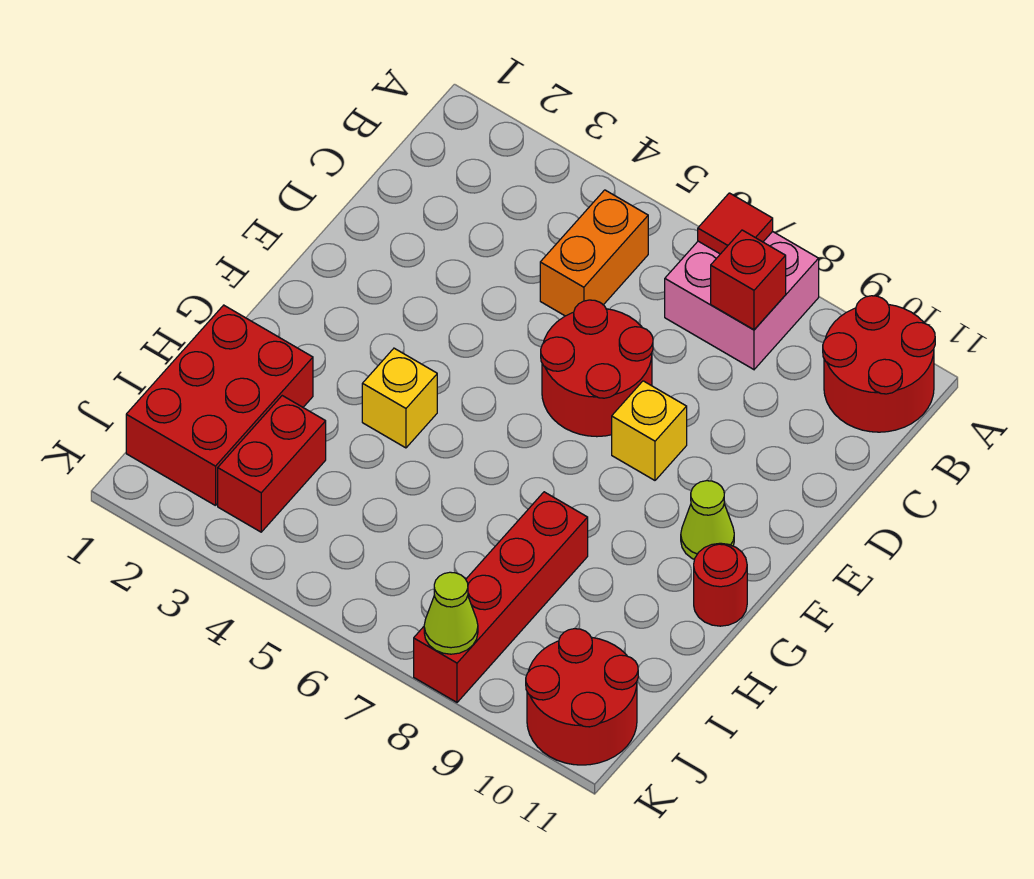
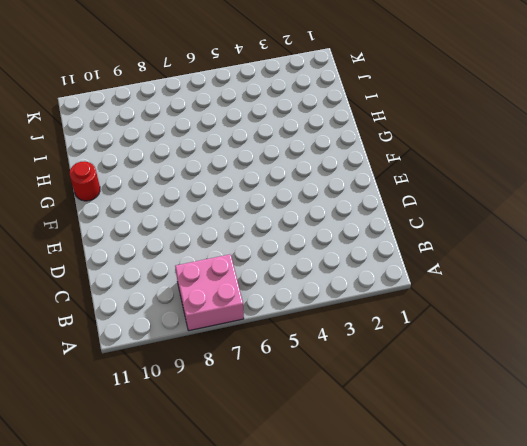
none -> red round brick A10:B11 level 1
none -> orange brick B5:C5 level 1
none -> red round brick D6:E7 level 1

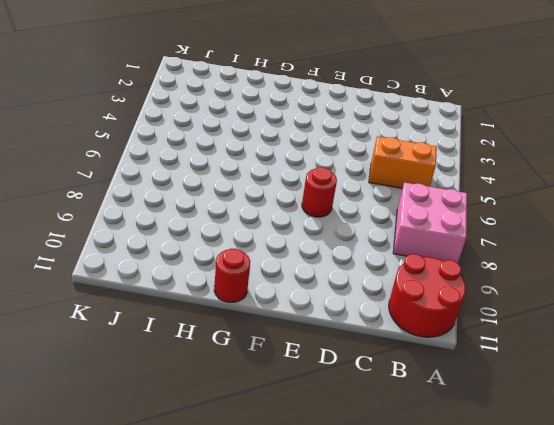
red round brick E7 level 1 -> red round brick D6:E7 level 1
none -> yellow brick E8 level 1
none -> lime cone F10 level 1
none -> yellow brick G4 level 1

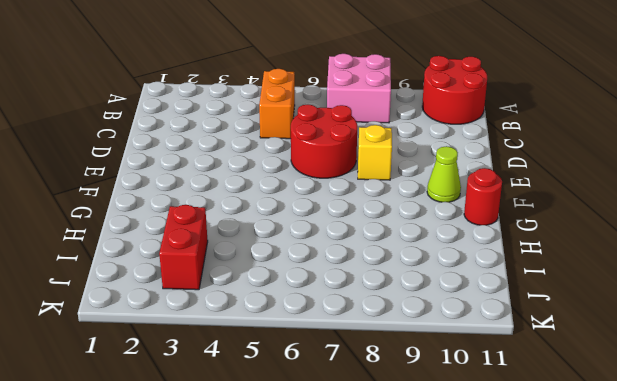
none -> yellow brick G4 level 1
none -> red brick H1:J2 level 1
none -> red brick H8:K8 level 1

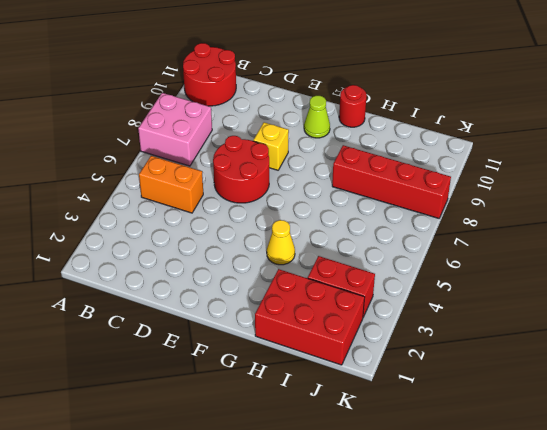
yellow cone G4 level 1 -> yellow brick G4 level 1
none -> red round brick J10:K11 level 1
none -> red tile A7 level 2
none -> red brick B8 level 2

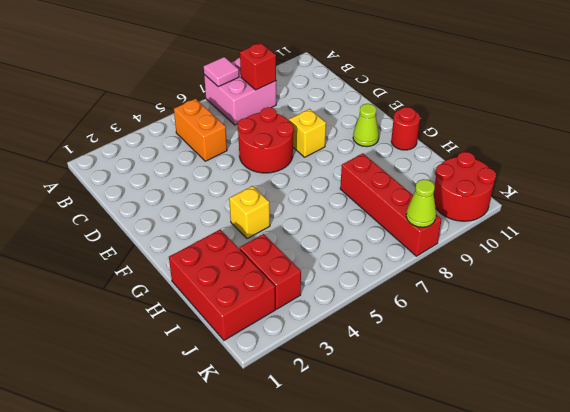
pink tile A7 level 2 -> red tile A7 level 2
none -> red round brick A10:B11 level 1

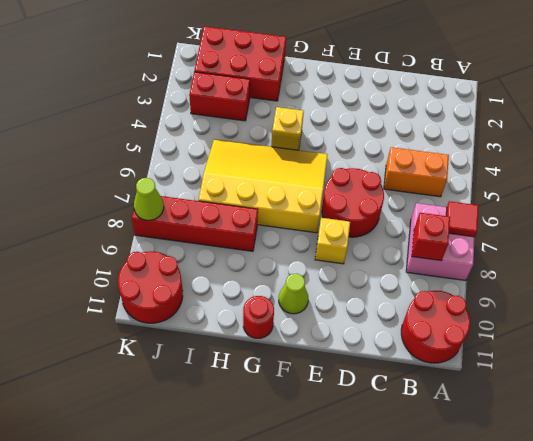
yellow slope F5:I7 level 1 top 7 -> none

